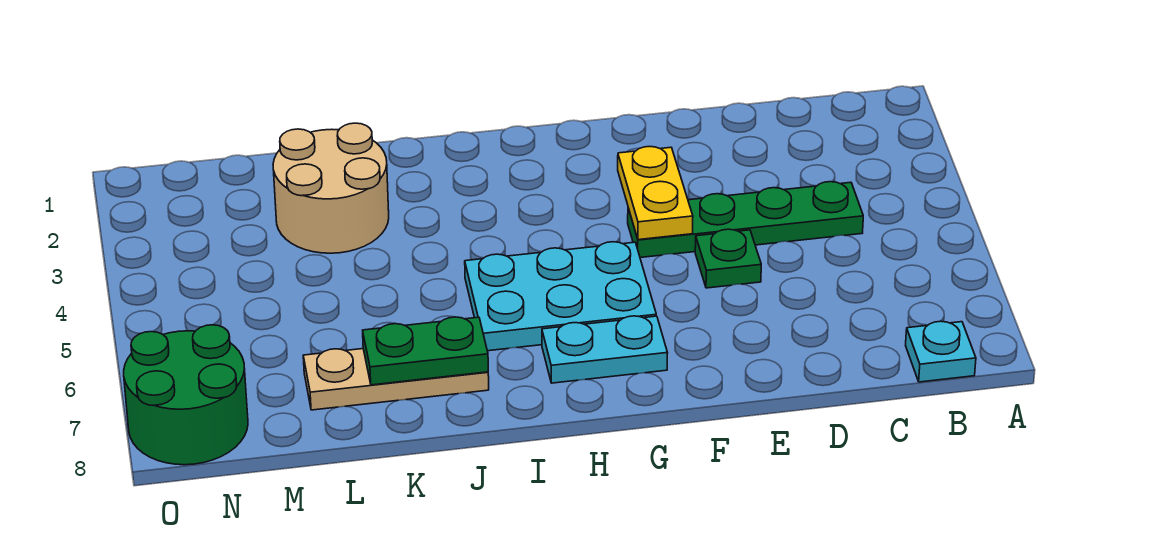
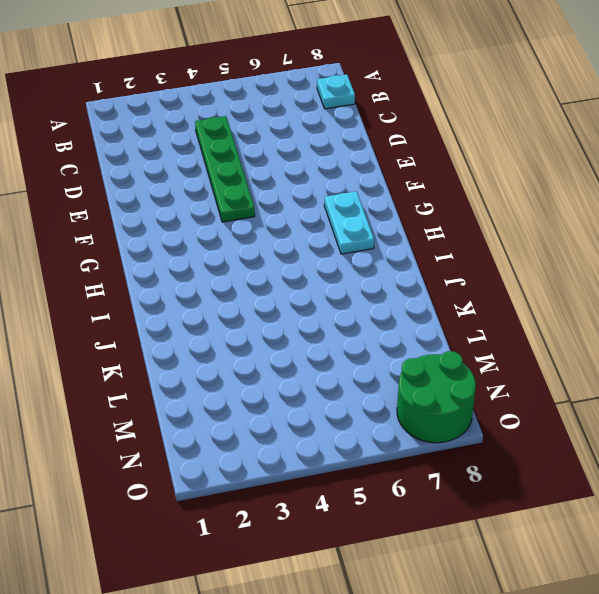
none -> green plate E5 level 1
none -> cyan plate G5:I6 level 1

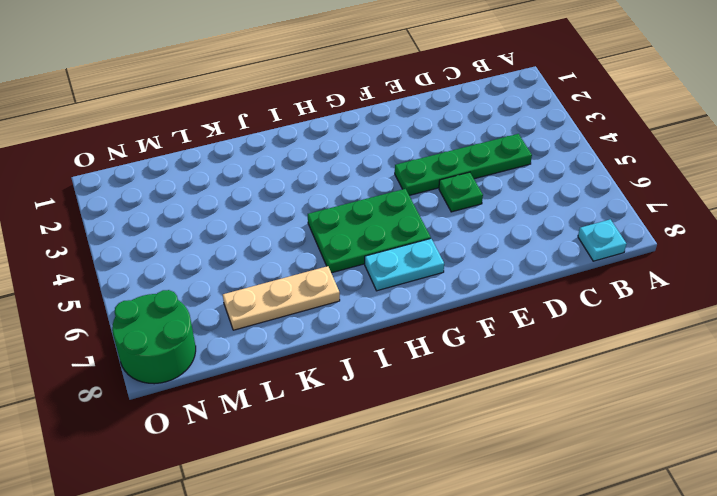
green plate G5:I6 level 1 -> cyan plate G5:I6 level 1
none -> tan round brick K2:L3 level 1
none -> yellow plate F3:F4 level 2

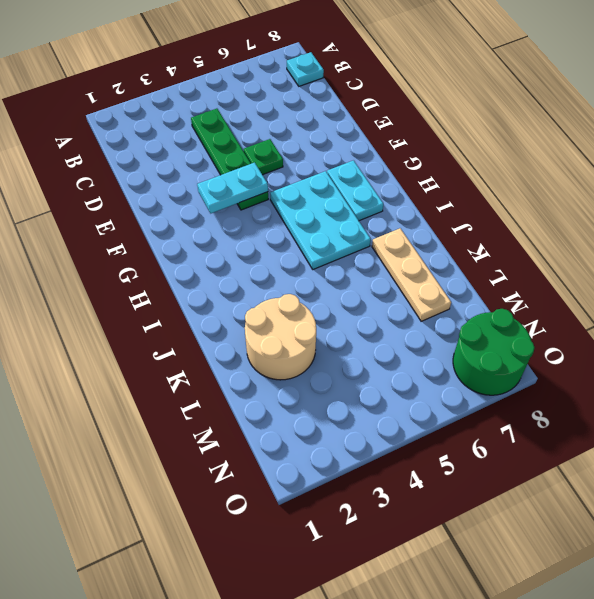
cyan plate F3:F4 level 2 -> yellow plate F3:F4 level 2
none -> green plate J7:K7 level 2

